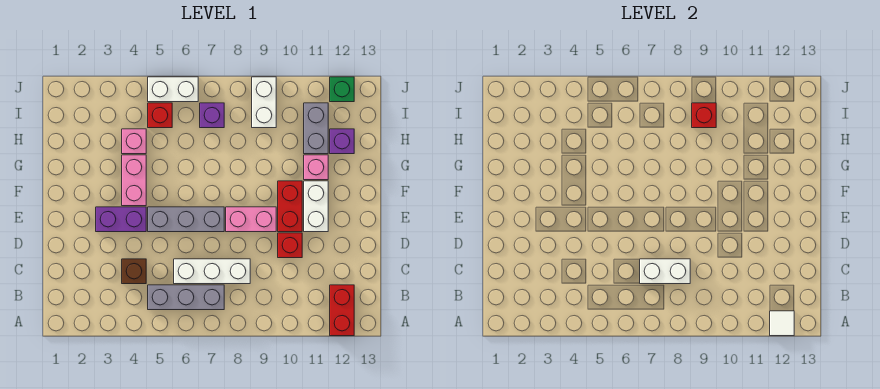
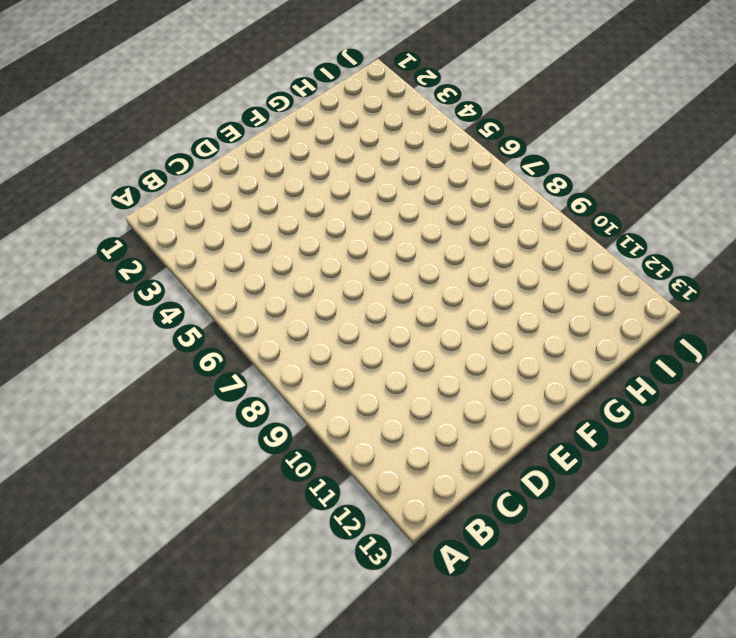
none -> red brick A12:B12 level 1
none -> grey brick B5:B7 level 1
none -> brown brick C4 level 1

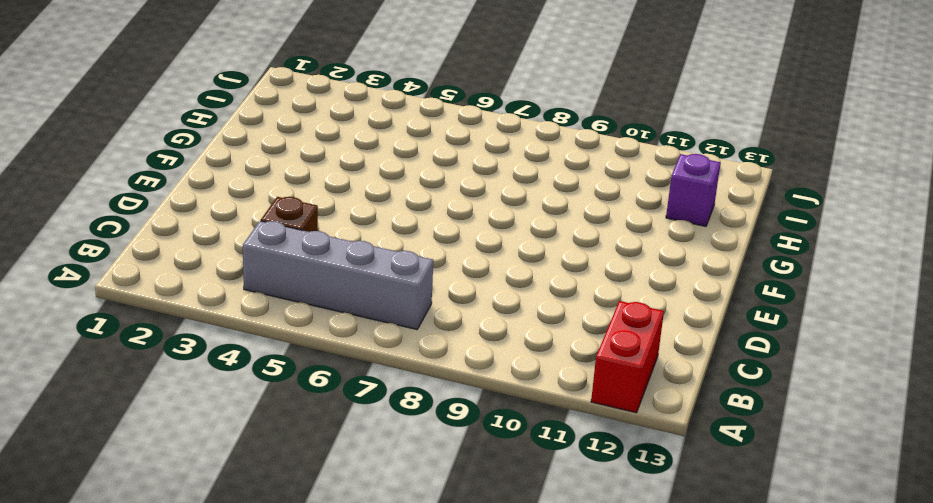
grey brick B4:B7 level 1 -> grey brick B5:B7 level 1
none -> white brick C6:C8 level 1
none -> red brick D10 level 1
none -> purple brick E3:E4 level 1

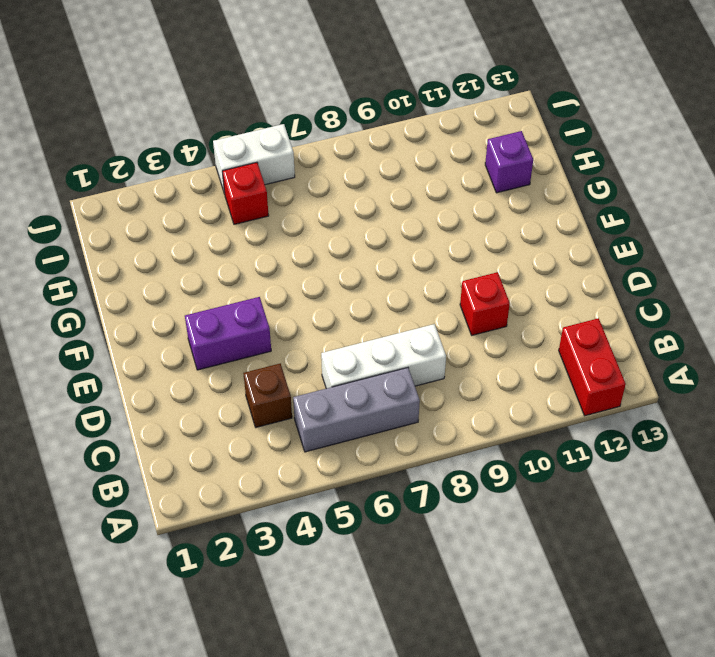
none -> grey brick E5:E7 level 1
none -> pink brick E8:E9 level 1
none -> red brick E10:F10 level 1

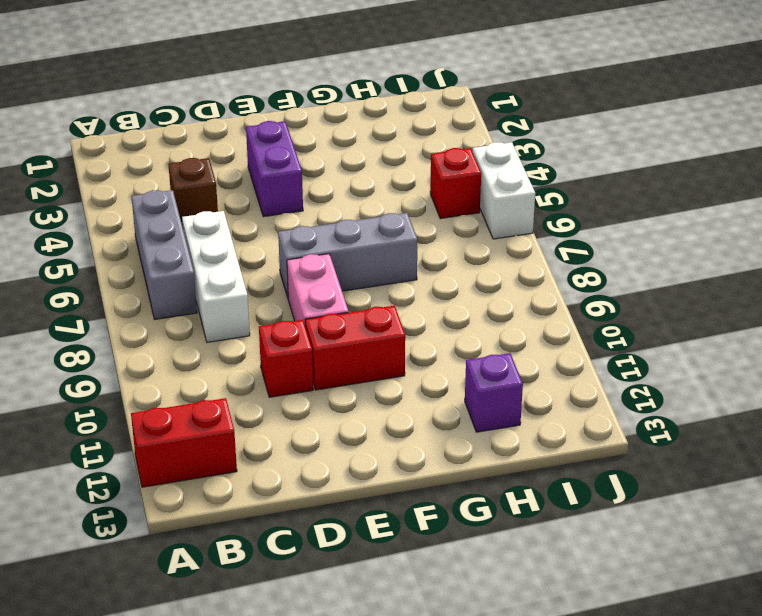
grey brick E7:G7 level 1 -> grey brick E5:E7 level 1
none -> white brick E11:F11 level 1
none -> pink brick F4:G4 level 1
none -> pink brick G11 level 1

